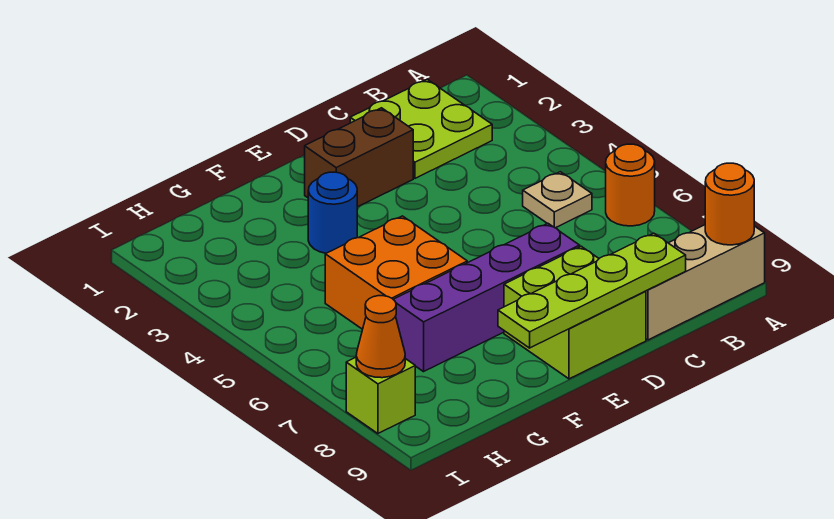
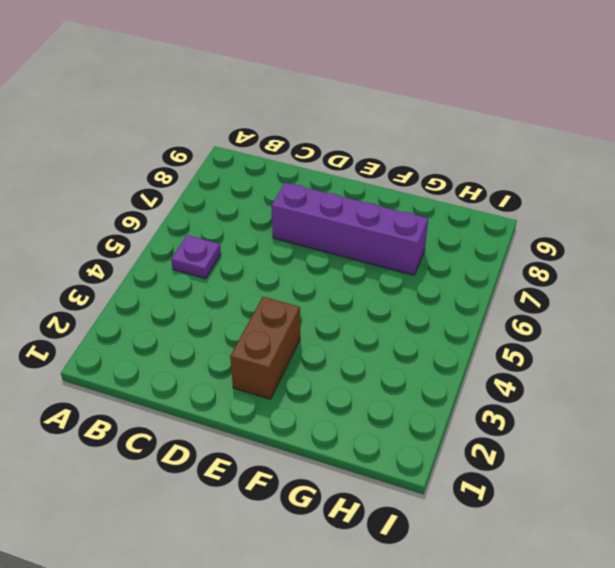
purple plate B5 level 1 -> tan plate B5 level 1
brown brick E2:E3 level 1 -> brown brick D2:E2 level 1
none -> orange round brick A6 level 1
none -> tan brick A9:C9 level 1
none -> lime plate B1:C2 level 1

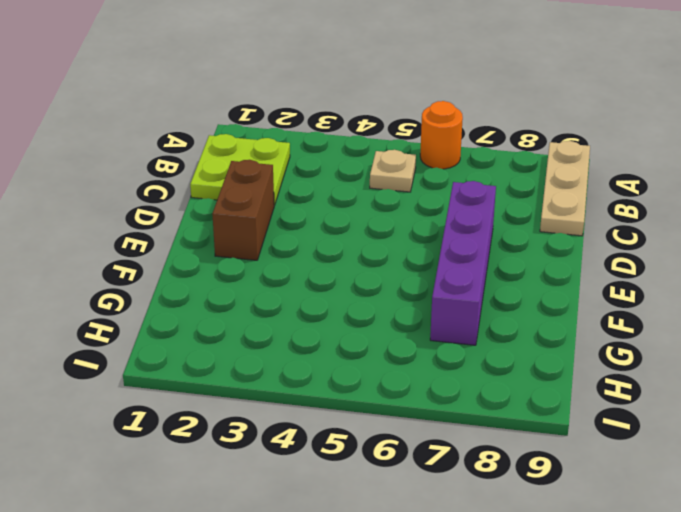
tan plate A9:C9 level 1 -> tan brick A9:C9 level 1
none -> lime brick D8:E9 level 1
none -> blue round brick F3 level 1
none -> orange brick F5:G6 level 1

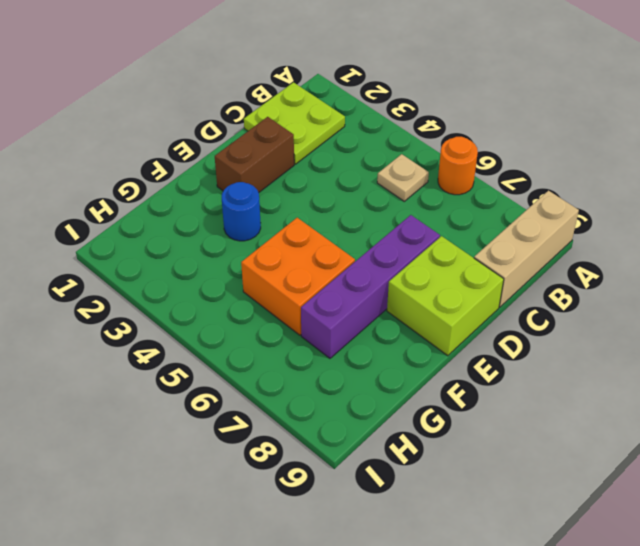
none -> lime brick I8 level 1
none -> orange round brick A9 level 2
none -> lime plate C9:F9 level 2

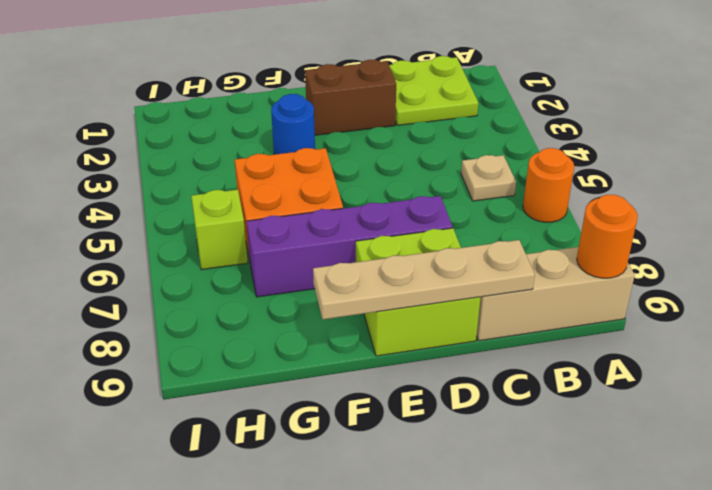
tan plate C9:F9 level 2 -> lime plate C9:F9 level 2
lime brick H6 level 1 -> lime brick I8 level 1
none -> orange cone I8 level 2

